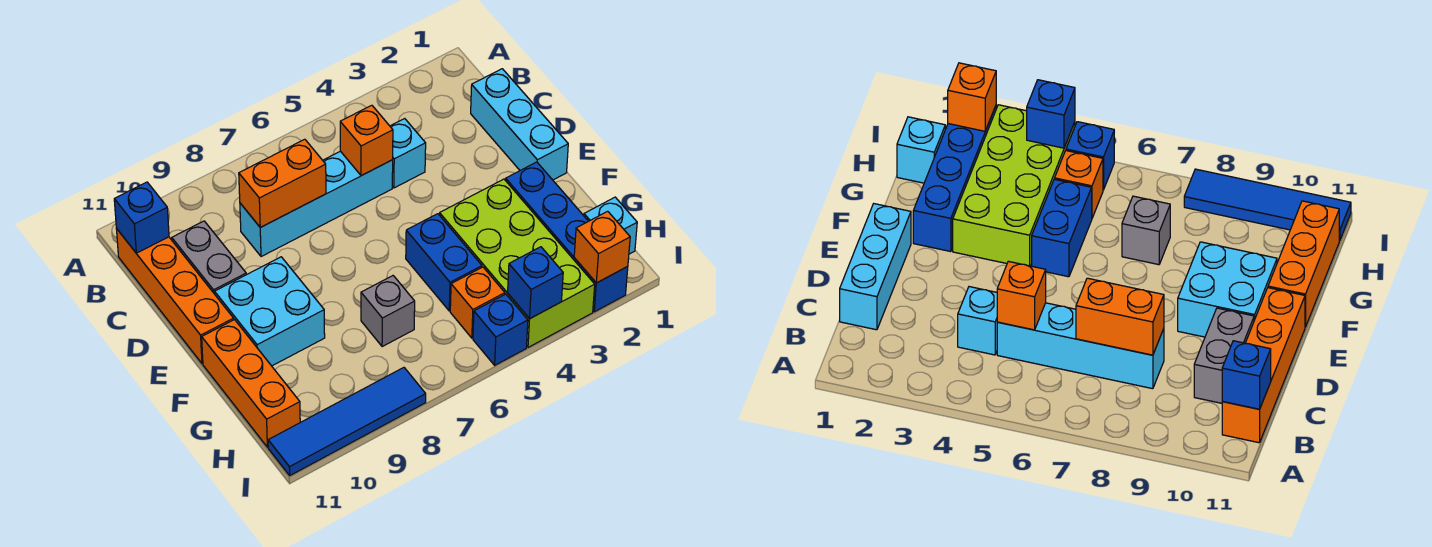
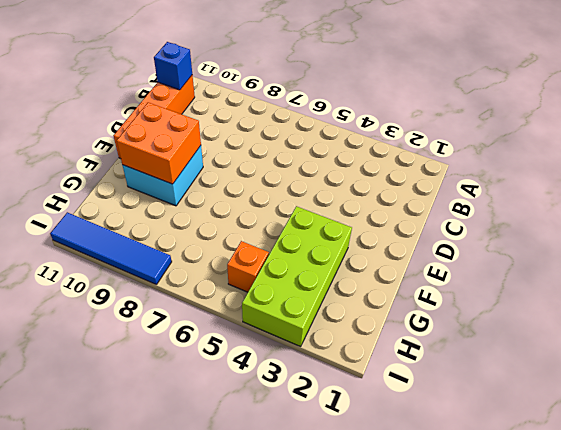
orange brick E9:F10 level 2 -> none
none -> cyan brick C1:E1 level 1
none -> cyan brick C4 level 1
none -> cyan brick C5:C8 level 1

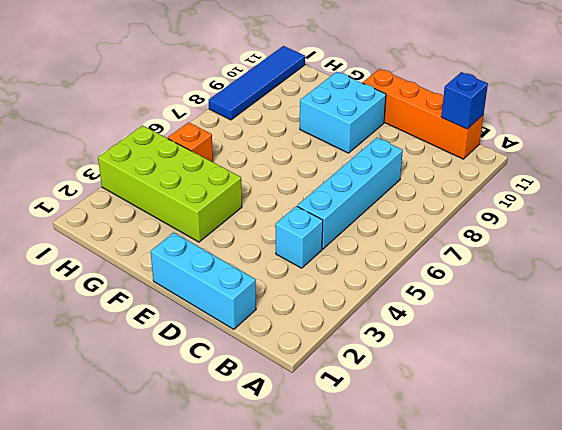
none -> grey brick C10:D10 level 1
none -> blue brick F2:I2 level 1
none -> blue brick F5:G5 level 1

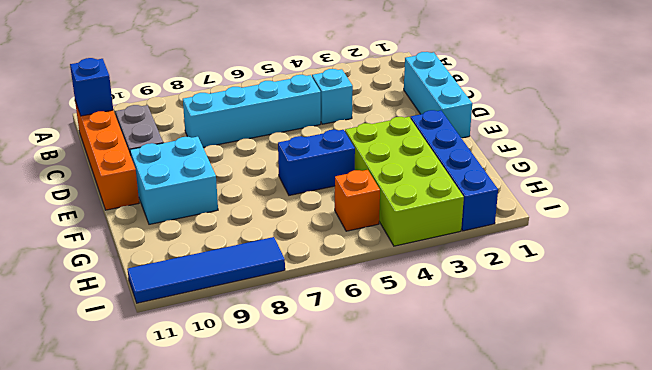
blue brick F5:F6 level 1 -> blue brick F5:G5 level 1
none -> orange brick F11:H11 level 1
none -> grey brick G7 level 1
none -> cyan brick H1 level 1

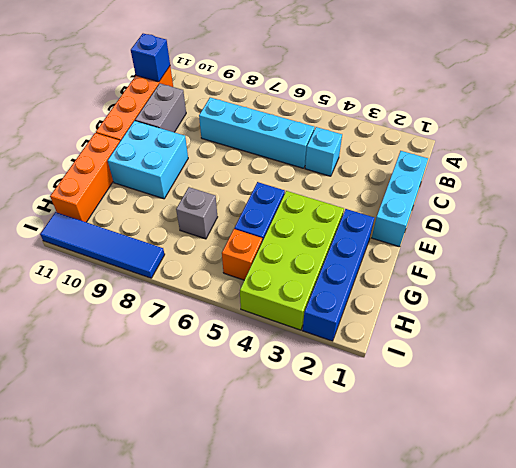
none -> cyan brick H1 level 1
none -> blue brick I5 level 1
none -> orange brick C5 level 2

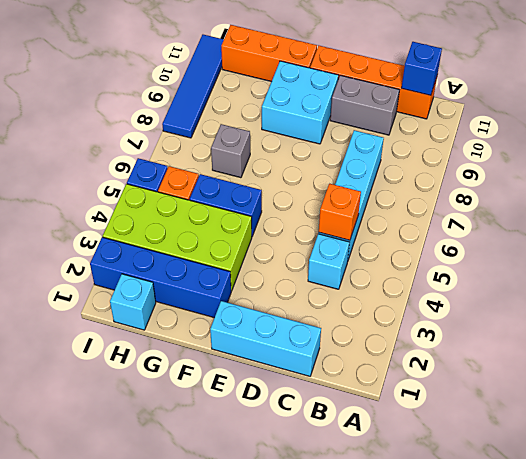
none -> orange brick C7:C8 level 2
none -> orange brick I2 level 2
none -> blue brick I4 level 2

